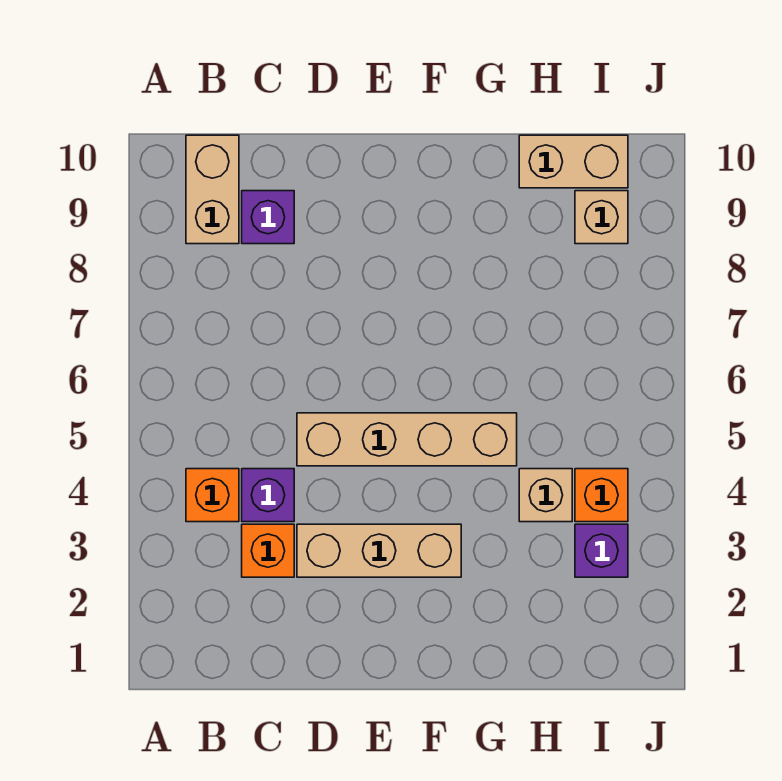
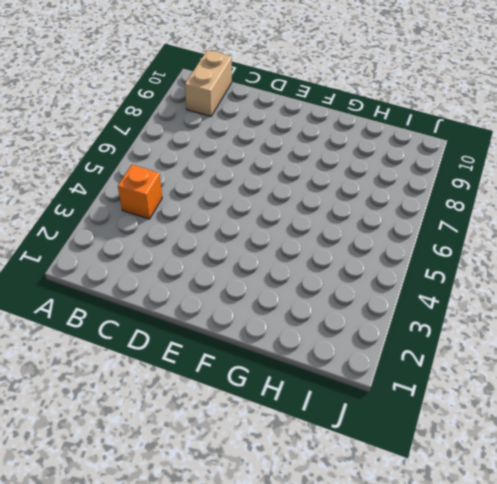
none -> orange brick C3 level 1
none -> purple brick C4 level 1
none -> purple brick C9 level 1

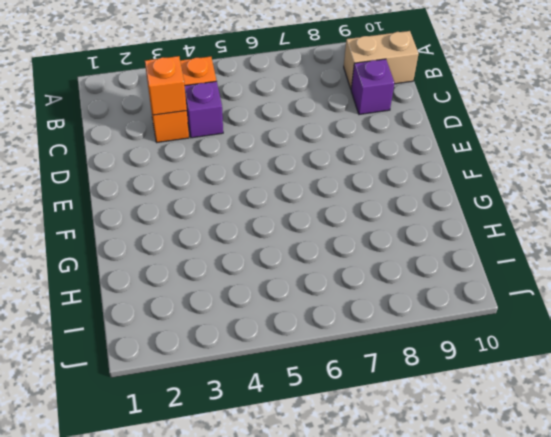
orange brick C3 level 2 -> orange brick I4 level 1
none -> tan brick D3:F3 level 1
none -> tan brick D5:G5 level 1
none -> tan brick H4 level 1

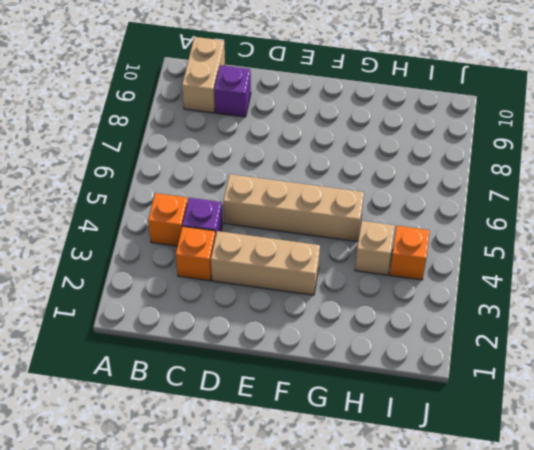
none -> tan brick H10:I10 level 1
none -> purple brick I3 level 1
none -> tan brick I9 level 1

